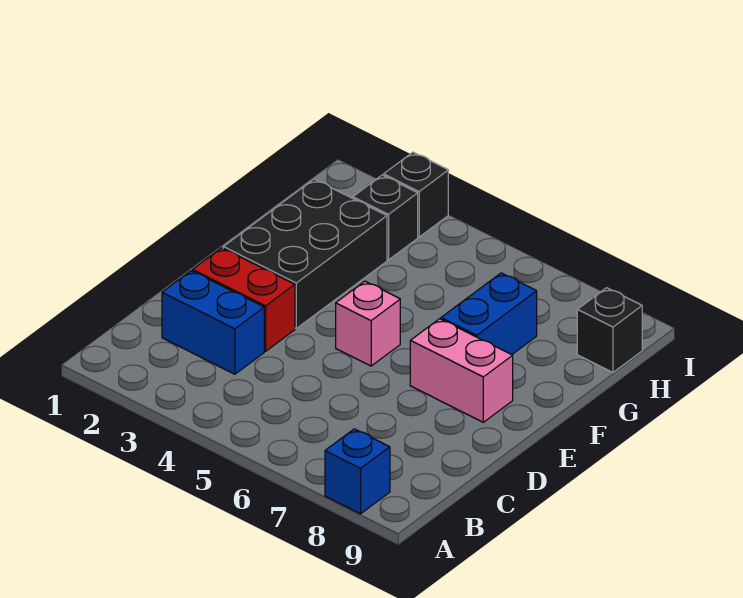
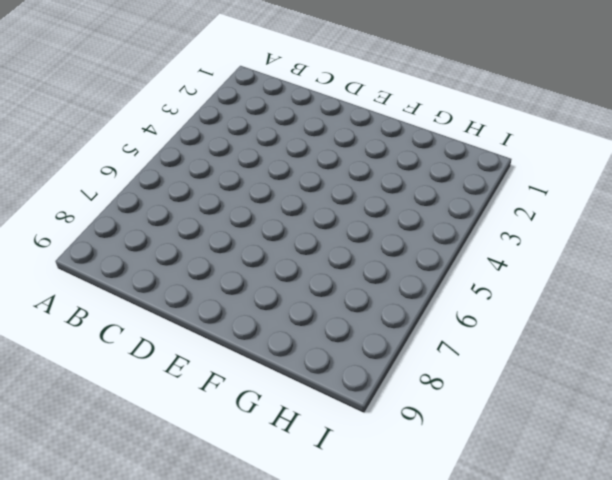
none -> blue brick A8 level 1
none -> blue brick C2:C3 level 1

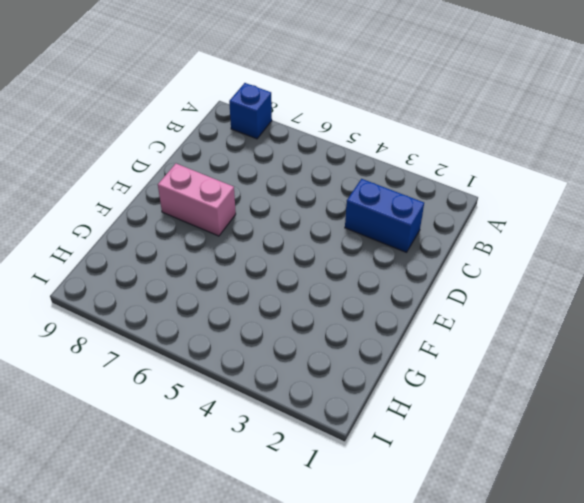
none -> red brick D2:D3 level 1
none -> black brick E2:G3 level 1

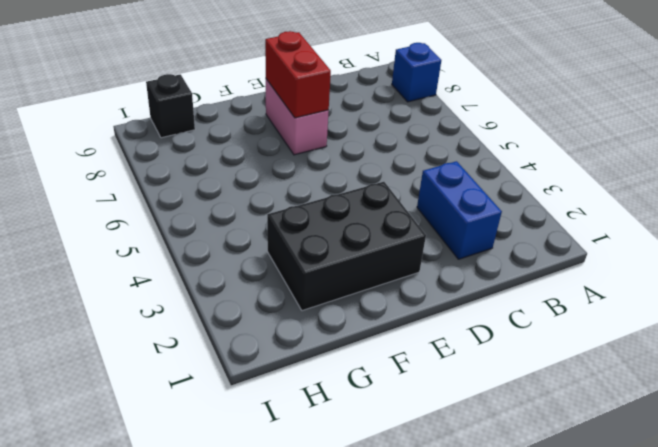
red brick E7:E8 level 2 -> red brick D2:D3 level 1
none -> pink brick E5 level 1
none -> blue brick F7:G7 level 1

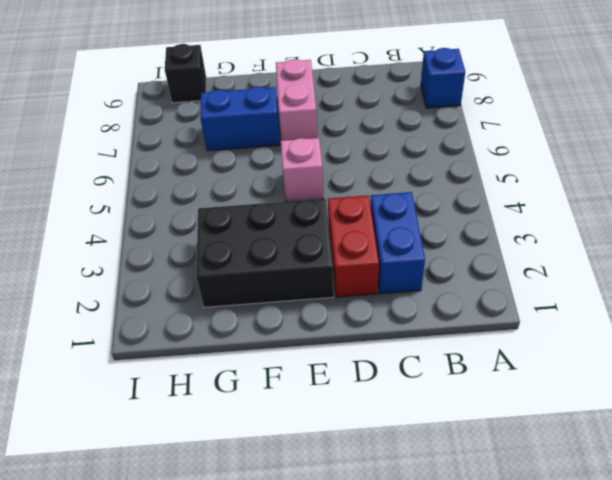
none -> black brick H3 level 1
none -> black brick I3 level 1

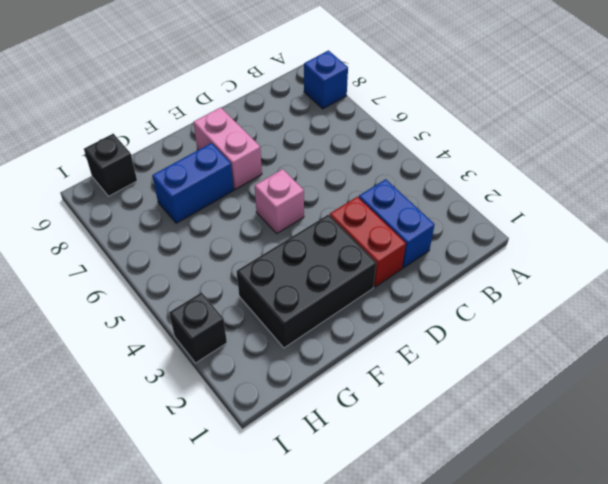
none -> black brick H3 level 1

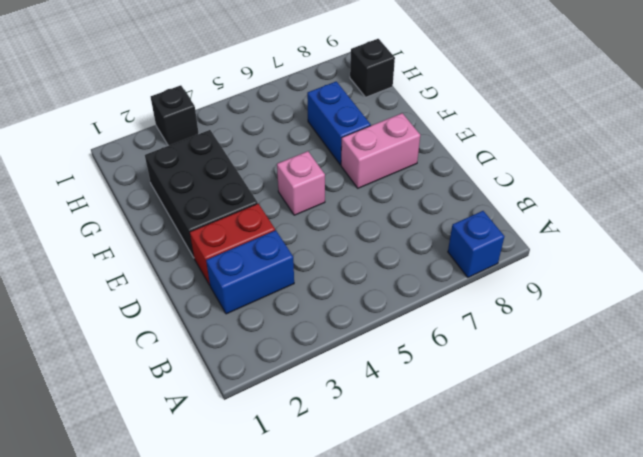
none -> black brick H3 level 1

